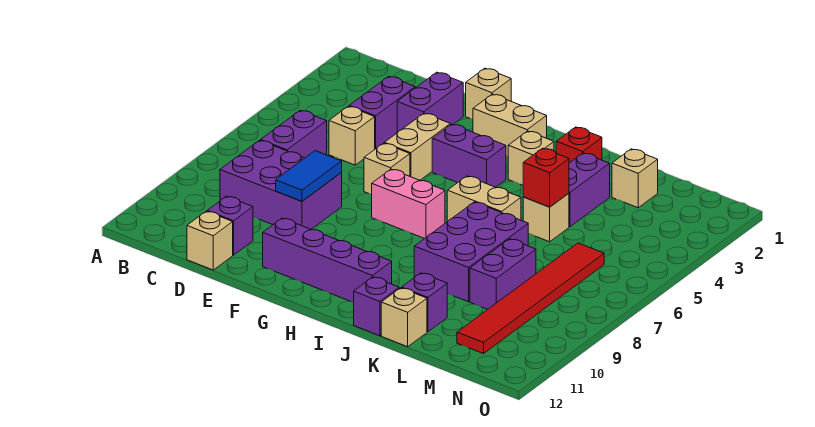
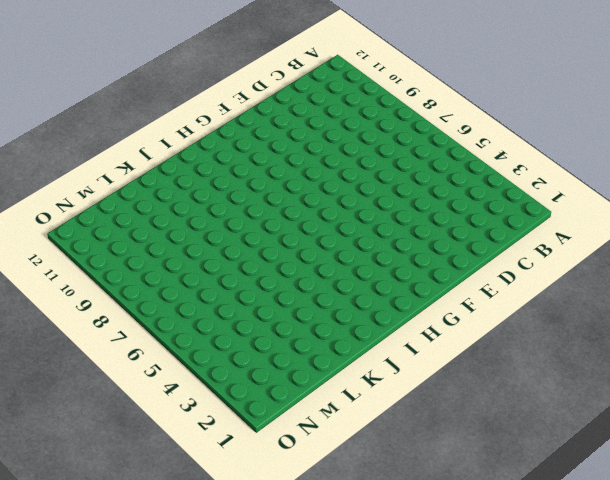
none -> purple brick C6:C7 level 1
none -> purple brick C8:E9 level 1
none -> purple brick D3:D4 level 1

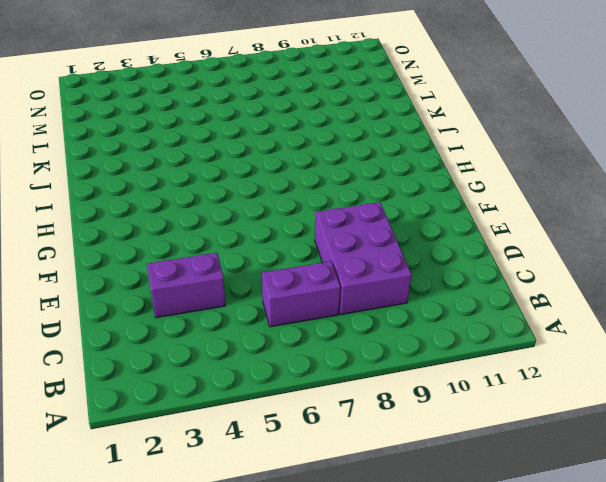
none -> tan brick D5 level 1
none -> purple brick D11 level 1
none -> tan brick D12 level 1

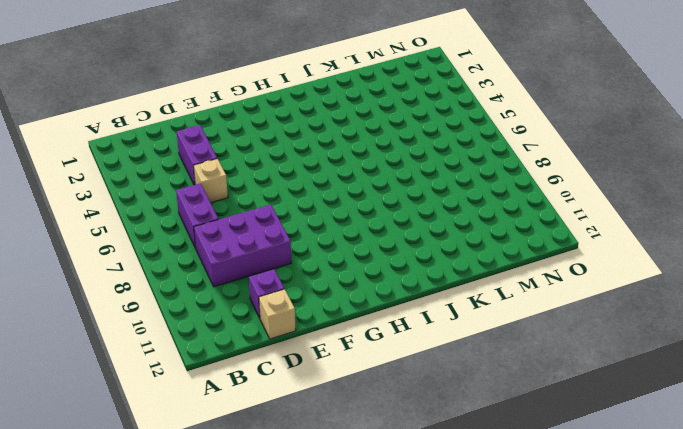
none -> purple brick E2:E3 level 1
none -> tan brick F1 level 1
none -> tan brick F4:F5 level 1

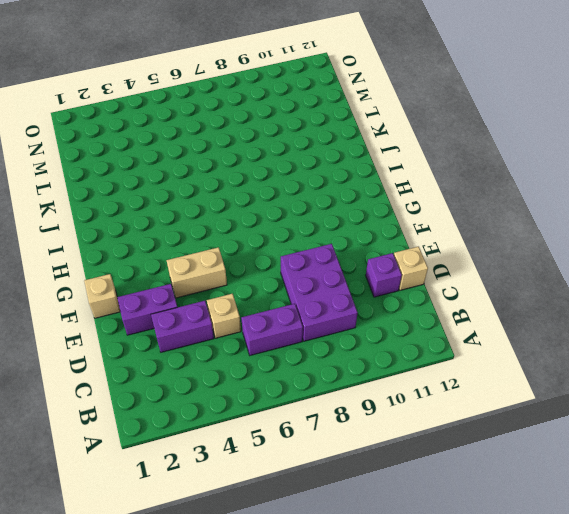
none -> tan brick F6 level 1
none -> purple brick F11:I11 level 1
none -> tan brick G2:H2 level 1

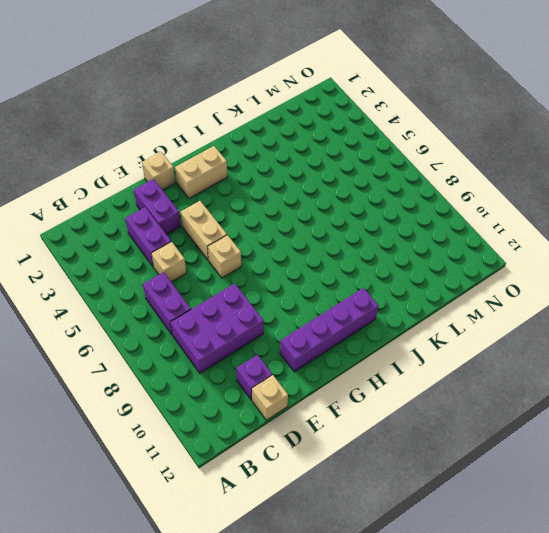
none -> purple brick G4:H4 level 1
none -> pink brick G7:H7 level 1
none -> tan brick I3 level 1

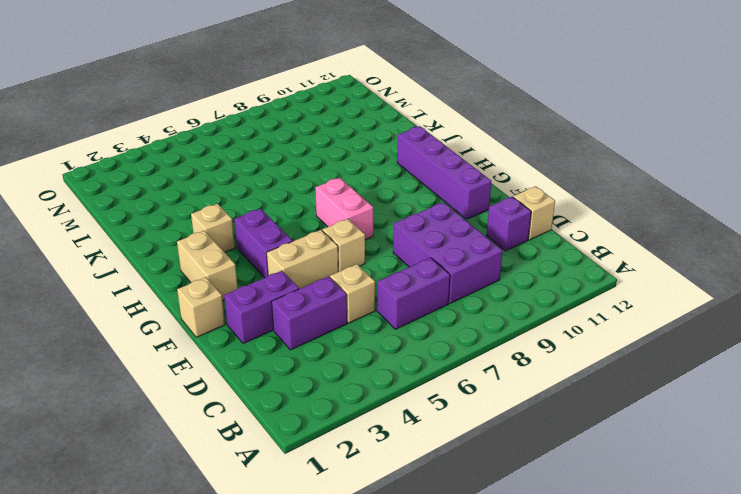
none -> tan brick I6:J6 level 1
none -> red brick J2 level 1
none -> purple brick J7:K9 level 1

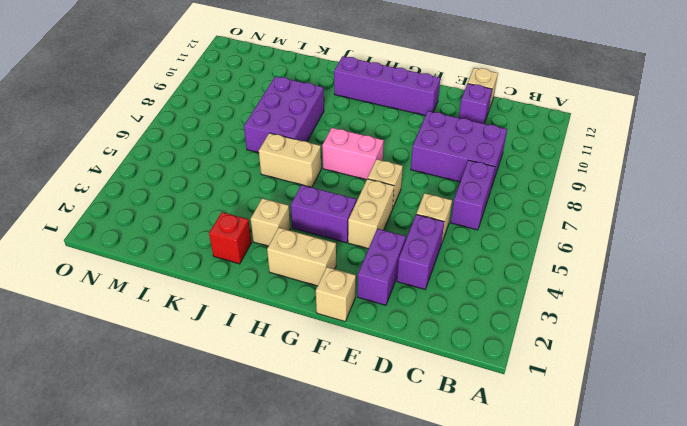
none -> purple brick J12 level 1
none -> purple brick K3:K4 level 1
none -> tan brick K5 level 1

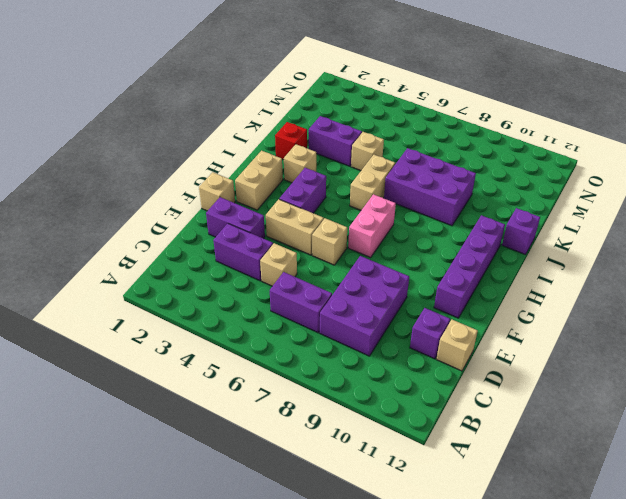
none -> purple brick K11 level 1
none -> tan brick K12 level 1
none -> tan brick L2 level 1

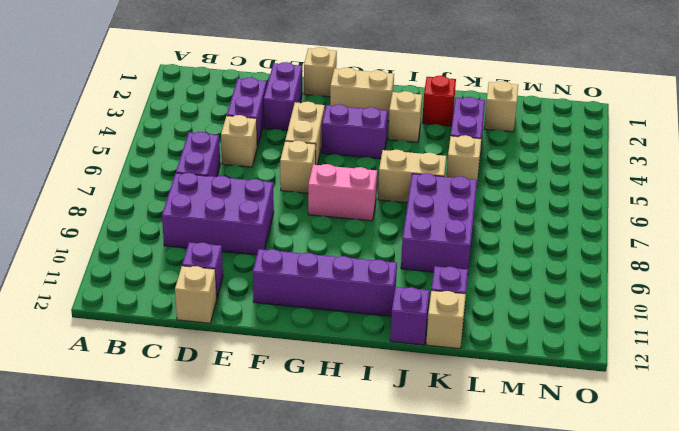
none -> purple brick L8:L9 level 1
none -> red tile M6:M11 level 1
none -> blue tile E8:E9 level 2

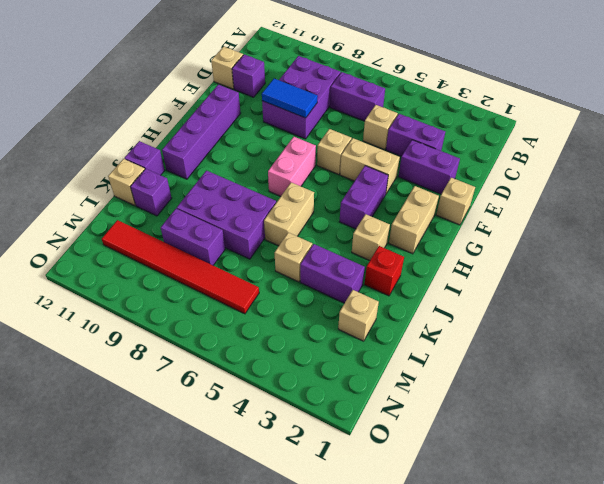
none -> red brick K5 level 2

